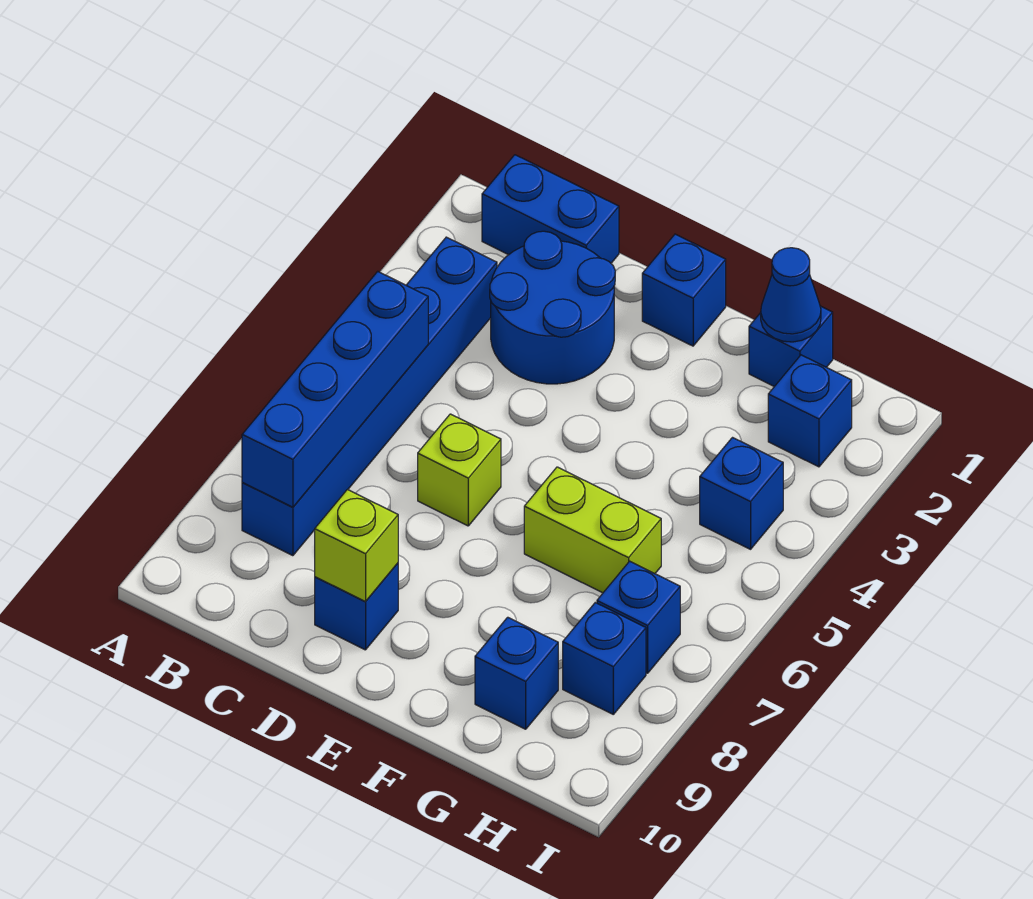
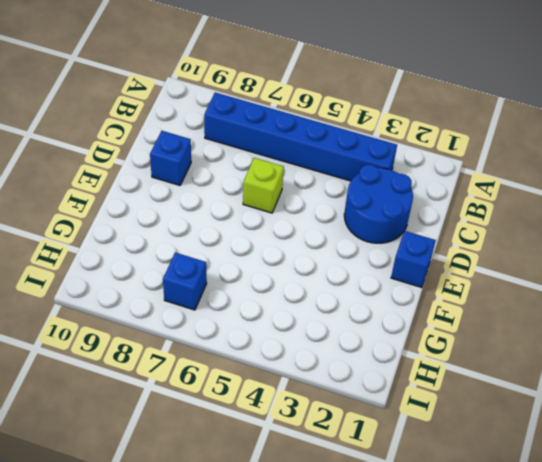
none -> blue brick B1:C1 level 1
none -> lime brick F6:G6 level 1
none -> blue brick G1 level 1

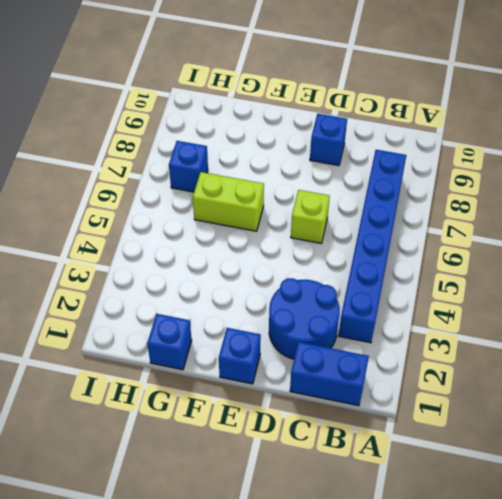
none -> blue brick G9 level 1
none -> blue brick H2 level 1
none -> blue brick H4 level 1

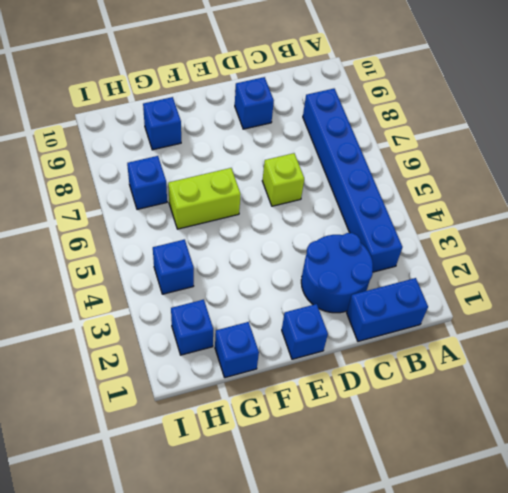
none -> blue brick H8 level 1
none -> blue brick B5:B8 level 2
none -> lime brick D9 level 2

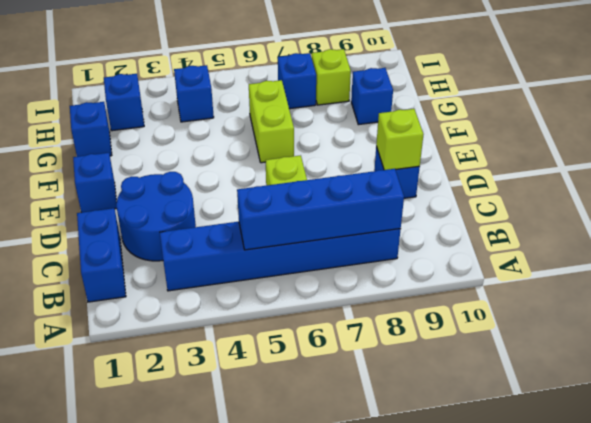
lime brick H8 level 1 -> blue brick H8 level 1
none -> blue cone G1 level 2

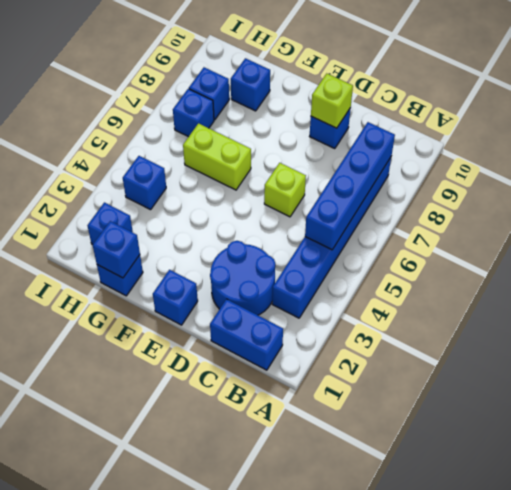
blue brick G1 level 2 -> blue cone G1 level 2

